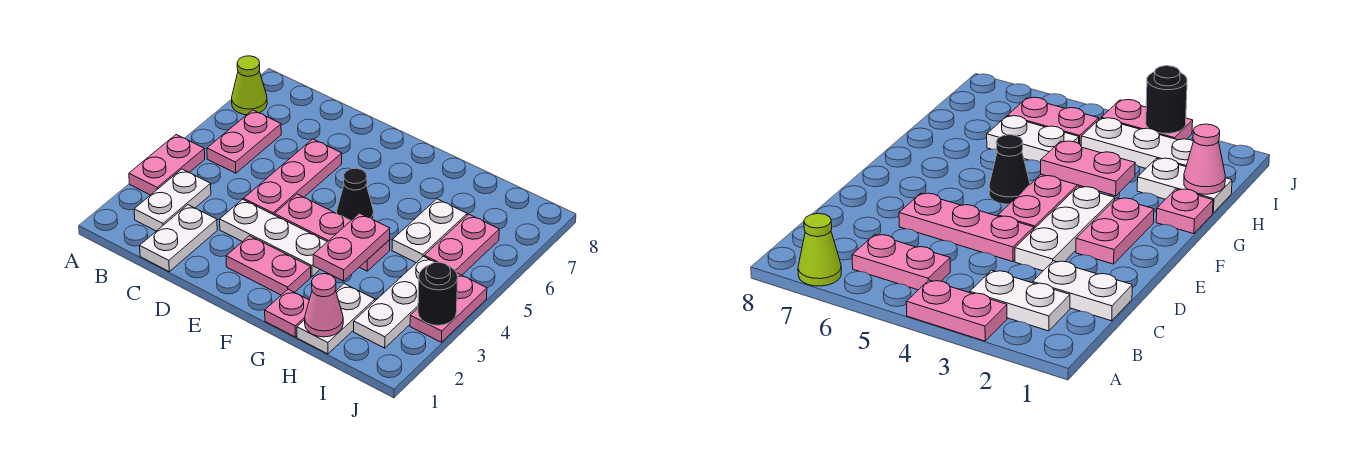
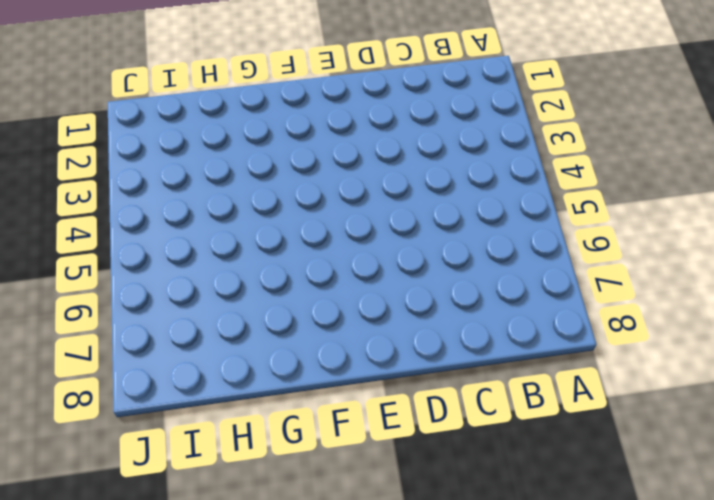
none -> pink plate A3:A4 level 1
none -> lime cone A7 level 1
none -> white plate B2:B3 level 1

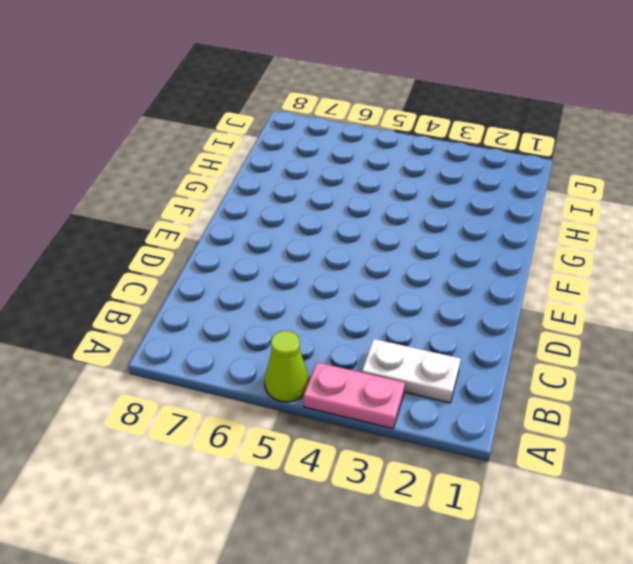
lime cone A5 level 1 -> lime cone A7 level 1
none -> pink plate B5:B6 level 1
none -> white plate C1:C2 level 1
none -> white plate D3:F3 level 1

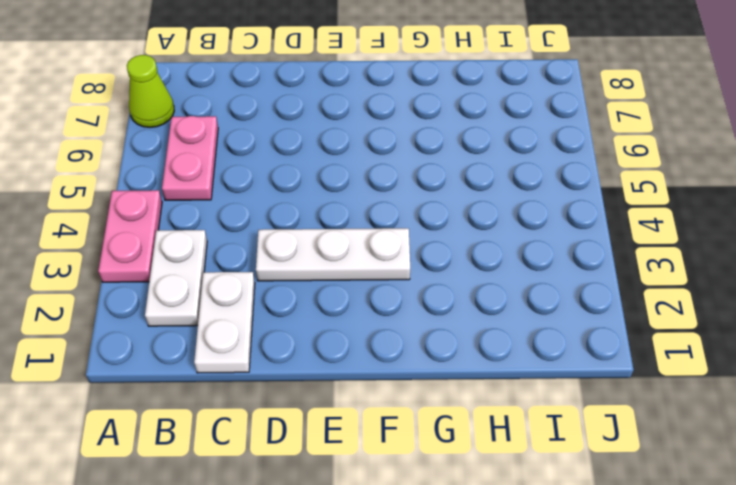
none -> pink plate D4:D6 level 1
none -> pink plate E2:F2 level 1
none -> pink plate E4:G4 level 1

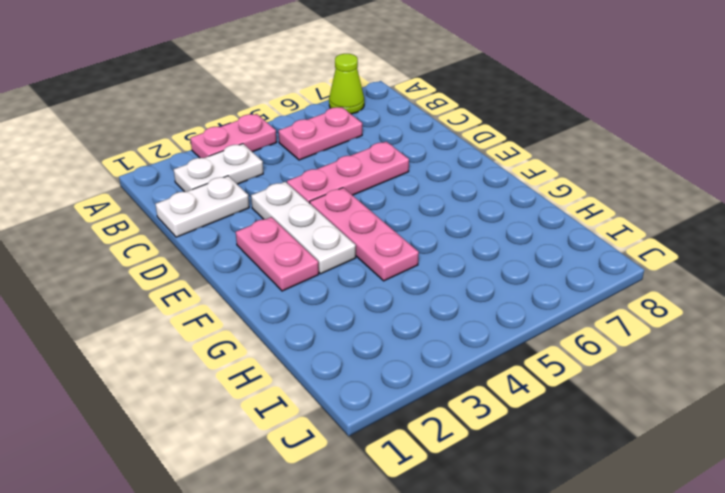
none -> black cone F5 level 1
none -> pink plate G1 level 1
none -> white plate H1:H2 level 1

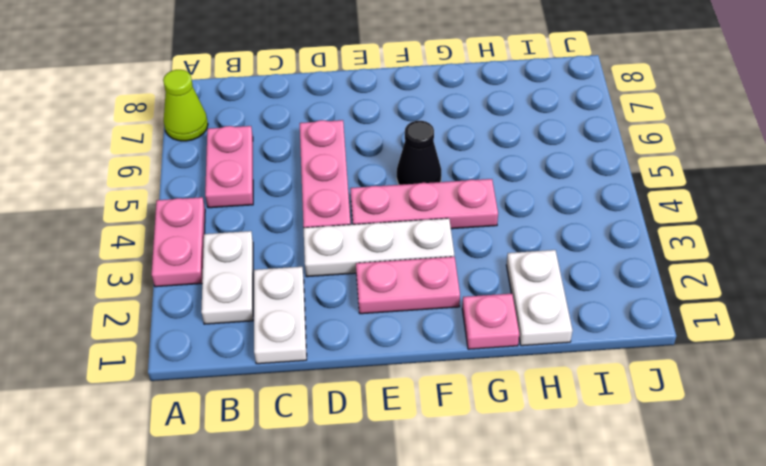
none -> white plate H5:H6 level 1
none -> white plate I2:I4 level 1
none -> pink plate I5:I6 level 1

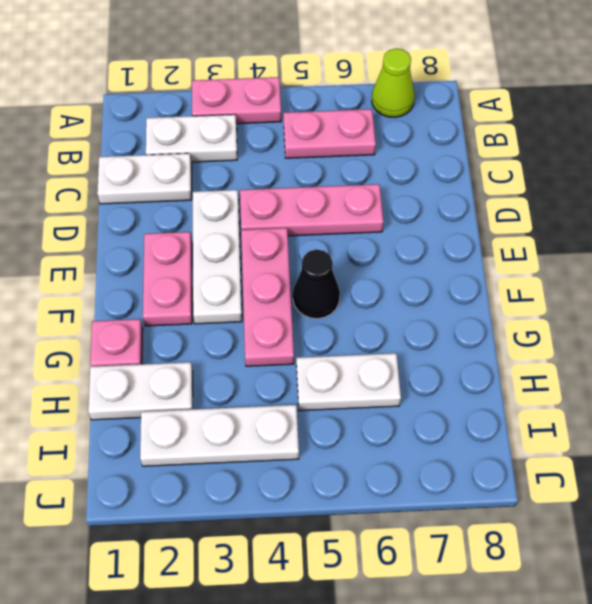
none -> pink plate I5:I6 level 1
none -> pink plate J3:J4 level 1
none -> pink plate G3:G4 level 2

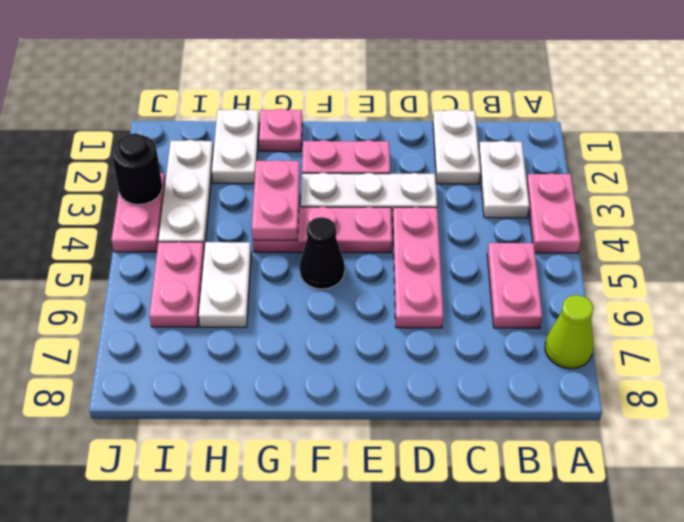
none -> pink cone H1 level 2

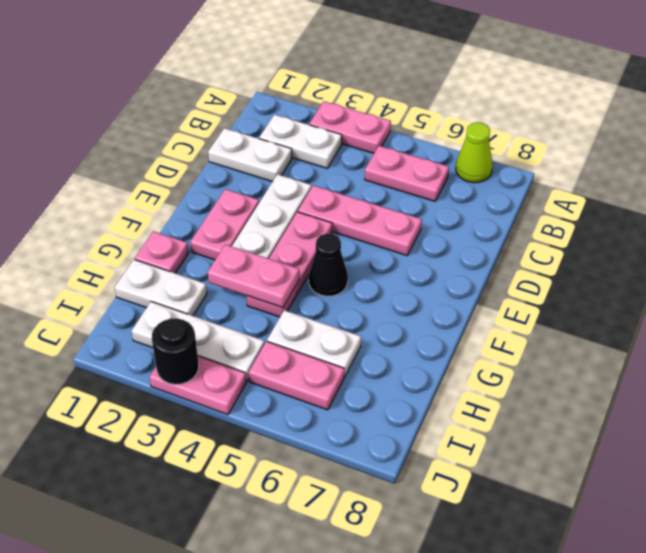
none -> pink cone H1 level 2

